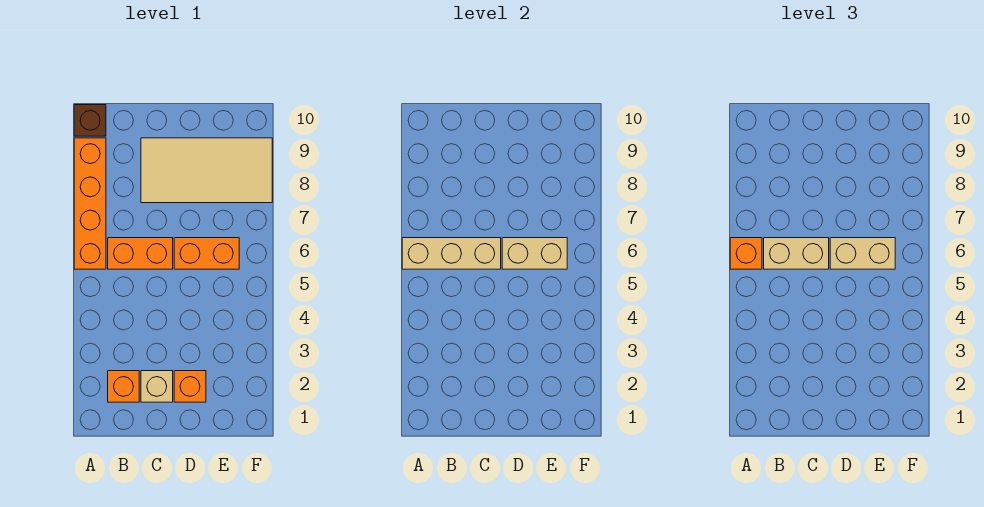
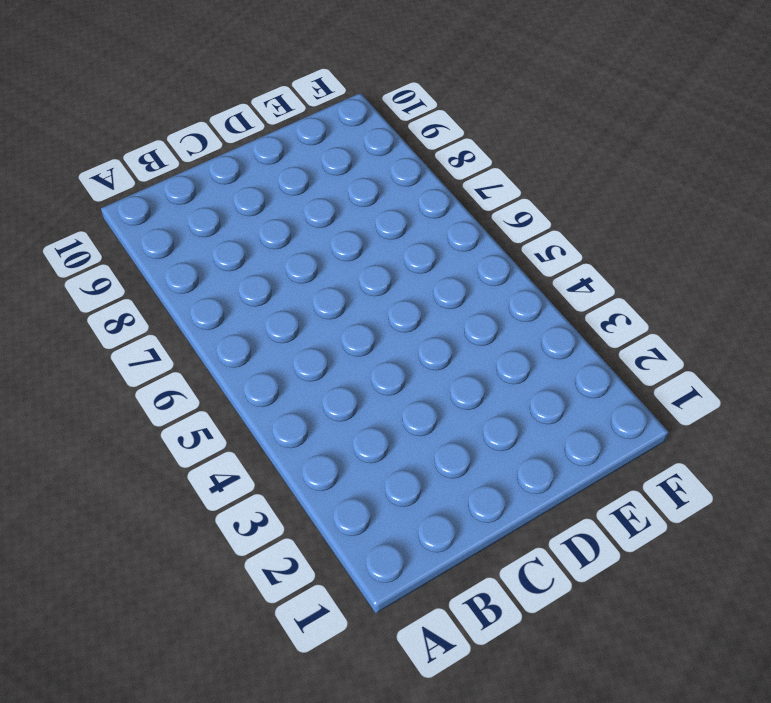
none -> orange brick A6:A9 level 1
none -> brown brick A10 level 1
none -> orange brick B2 level 1

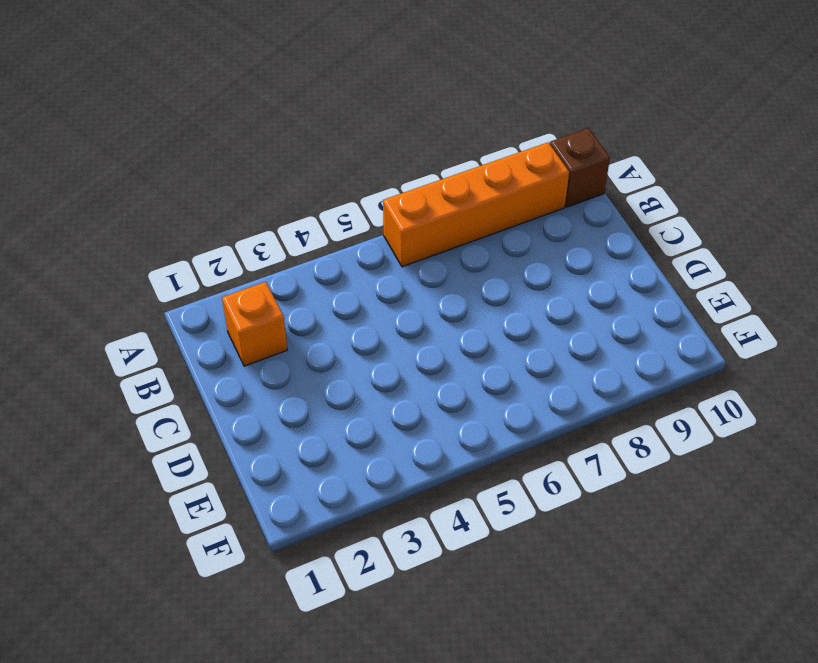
none -> orange brick B6:C6 level 1
none -> tan brick C2 level 1
none -> tan tile C8:F9 level 1

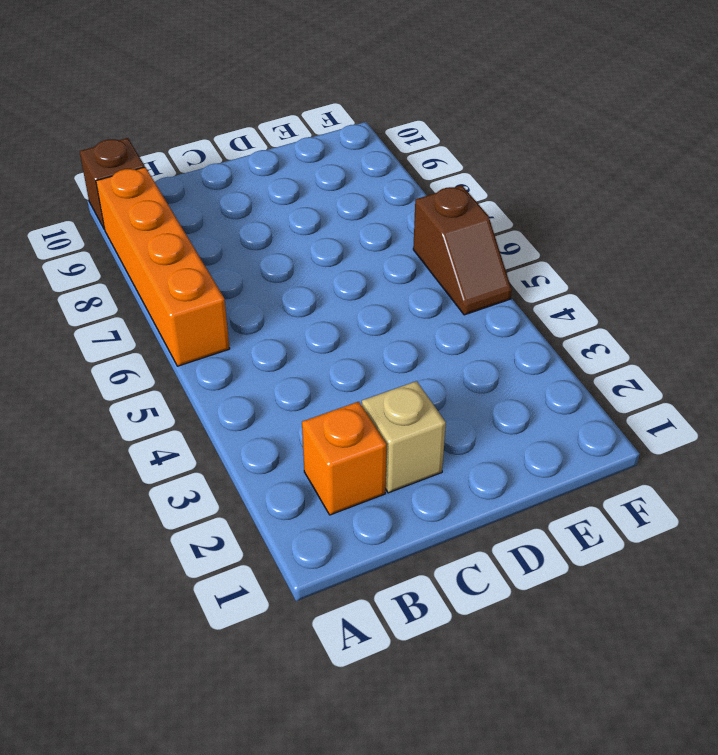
brown slope F5:F6 level 1 top 6 -> none
none -> orange brick B6:C6 level 1
none -> tan tile C8:F9 level 1
none -> orange brick D2 level 1

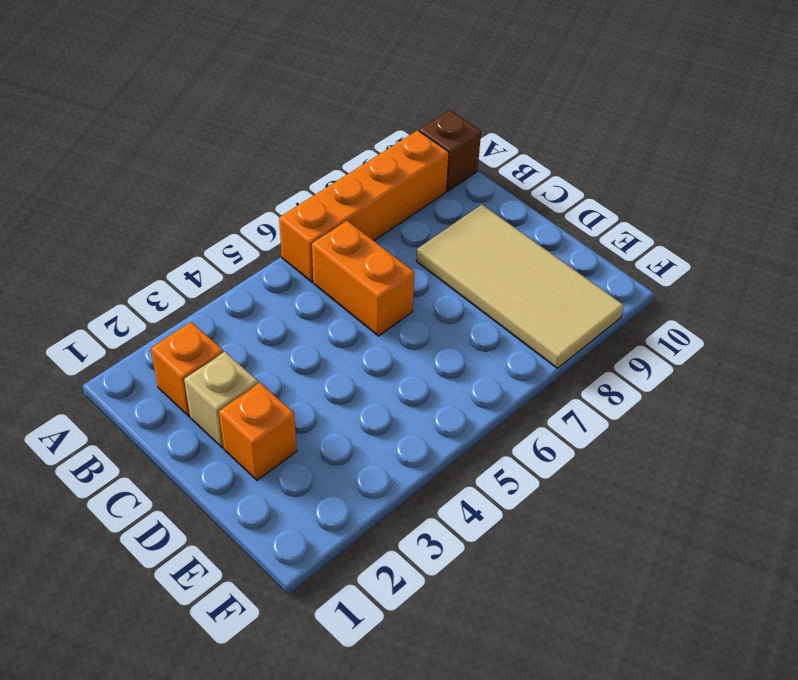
none -> orange brick D6:E6 level 1
none -> tan brick A6:C6 level 2
none -> tan brick D6:E6 level 2

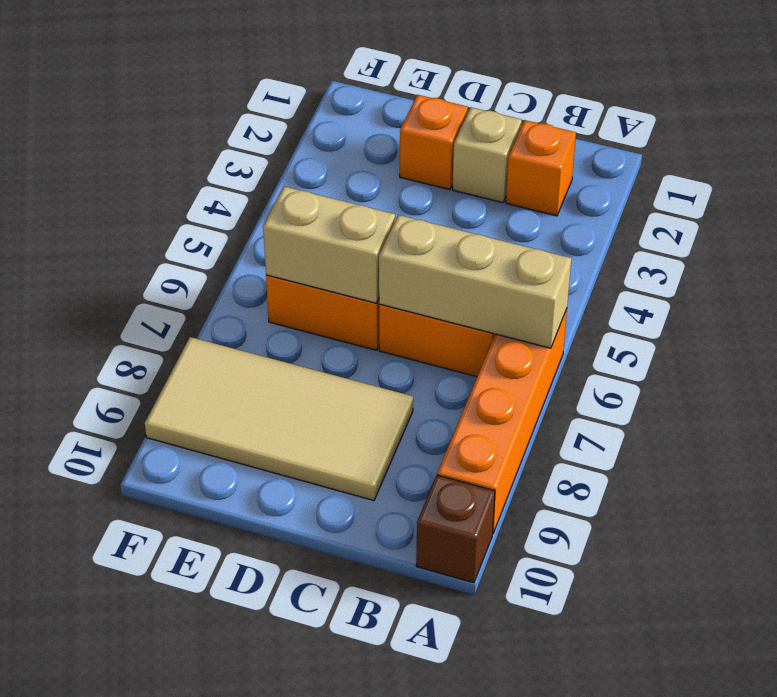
none -> orange brick A6 level 3
none -> tan brick B6:C6 level 3
none -> tan brick D6:E6 level 3

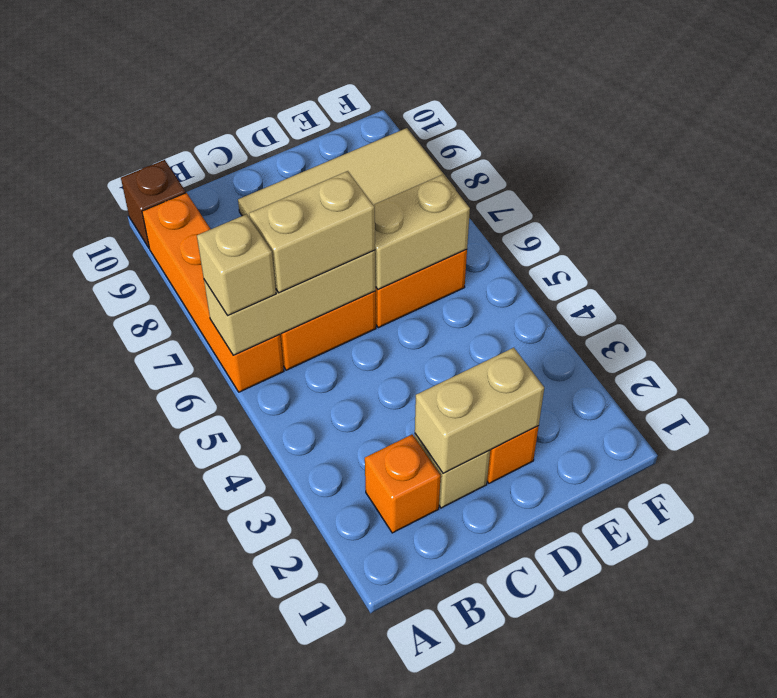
tan brick A6 level 3 -> orange brick A6 level 3
tan brick C2:D2 level 2 -> tan brick D6:E6 level 3

